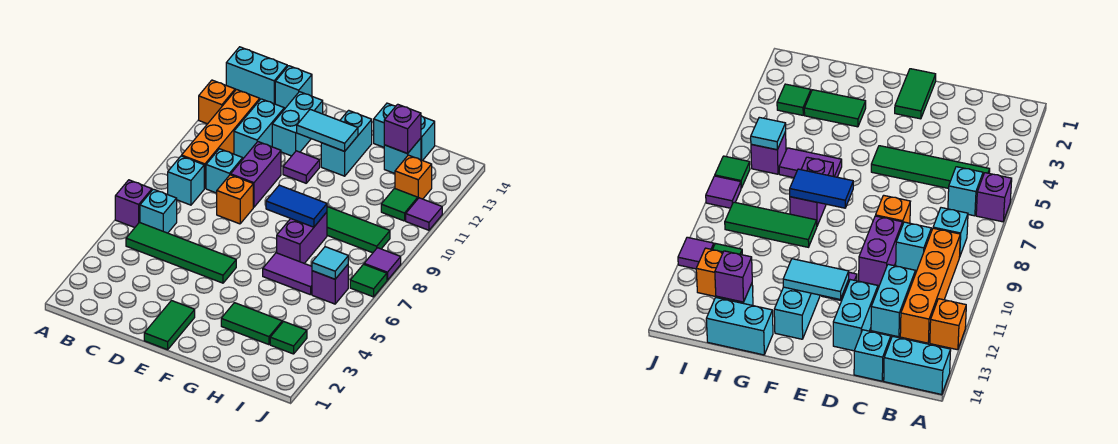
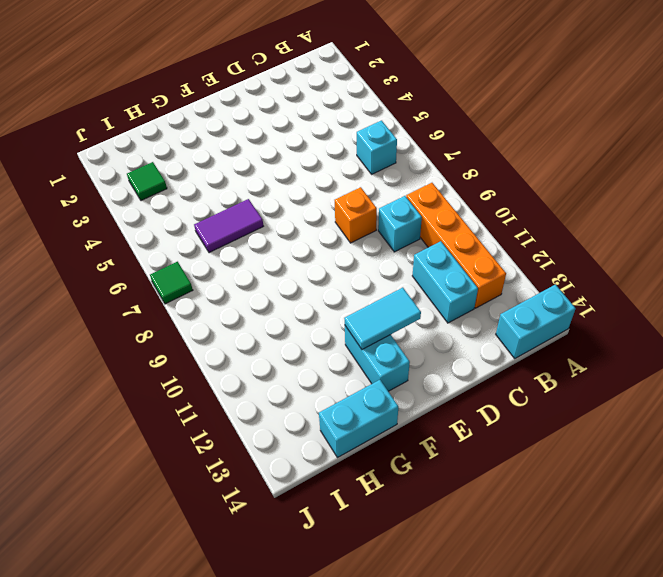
none -> purple brick A6 level 1
none -> orange brick A12 level 1
none -> green tile B5:E5 level 1
none -> cyan brick B8 level 1

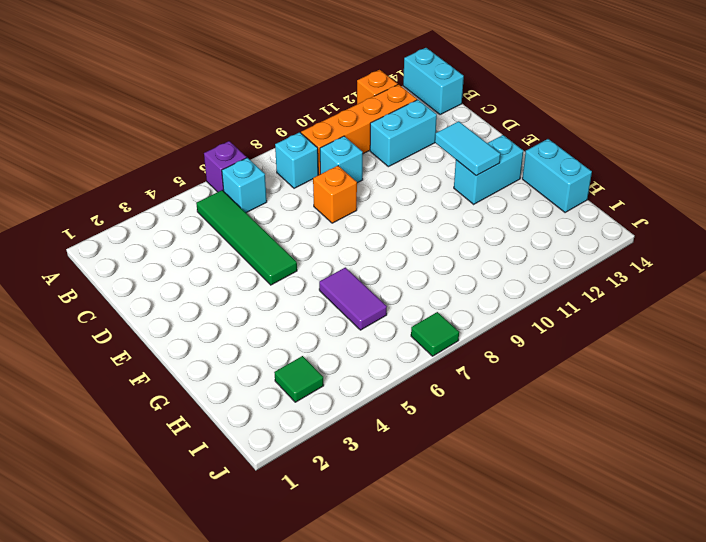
none -> cyan brick C14 level 1
none -> purple brick D9:D10 level 1
none -> cyan brick D12:D13 level 1
none -> green tile E1:E2 level 1

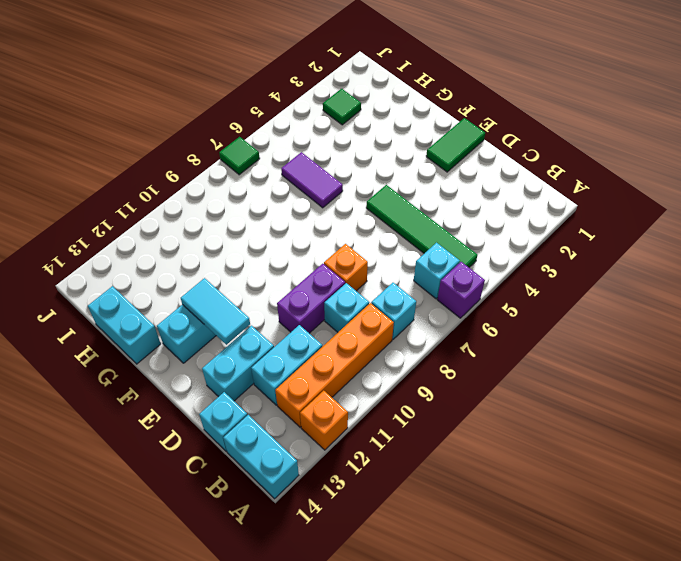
none -> purple tile E11 level 1
none -> green tile G3:H3 level 1
none -> purple brick G7:G8 level 1
none -> green tile G9:I9 level 1

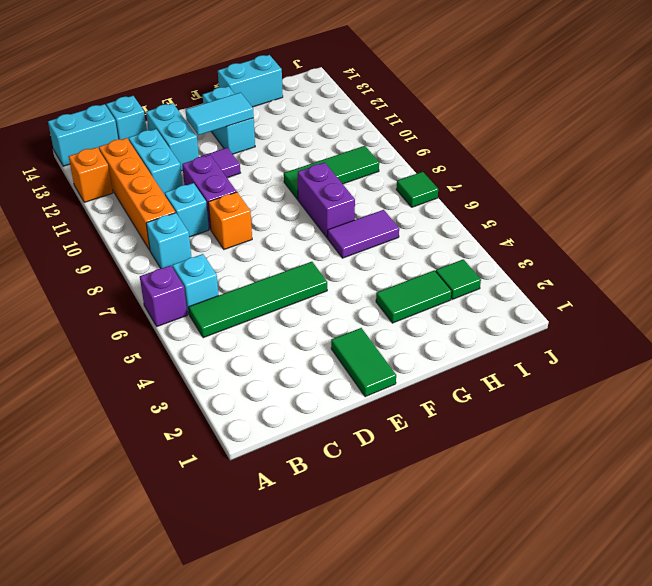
none -> cyan brick H13 level 1
none -> purple brick I6 level 1
none -> green tile I11 level 1
none -> orange brick I12 level 1

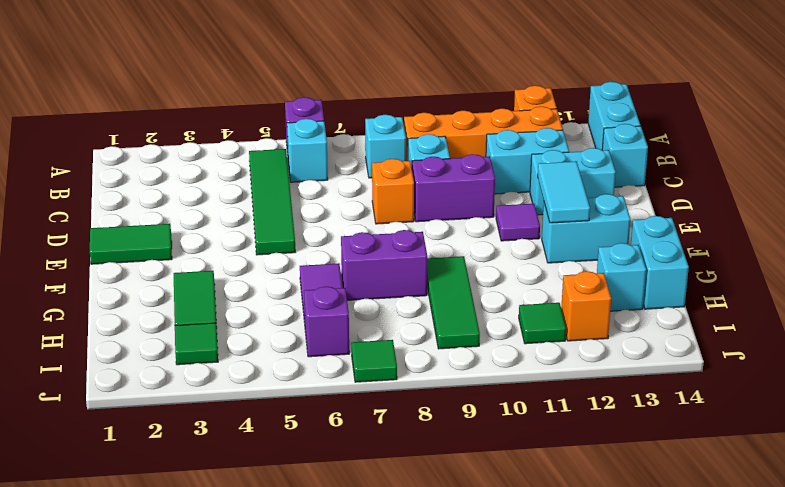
none -> purple tile J8 level 1
none -> purple tile J11 level 1
none -> blue tile F8:G8 level 2
none -> purple brick H13 level 2

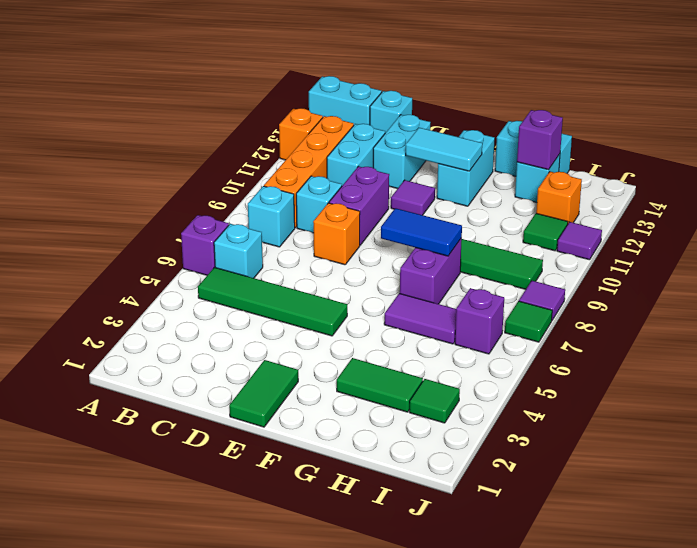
none -> cyan tile I6 level 2

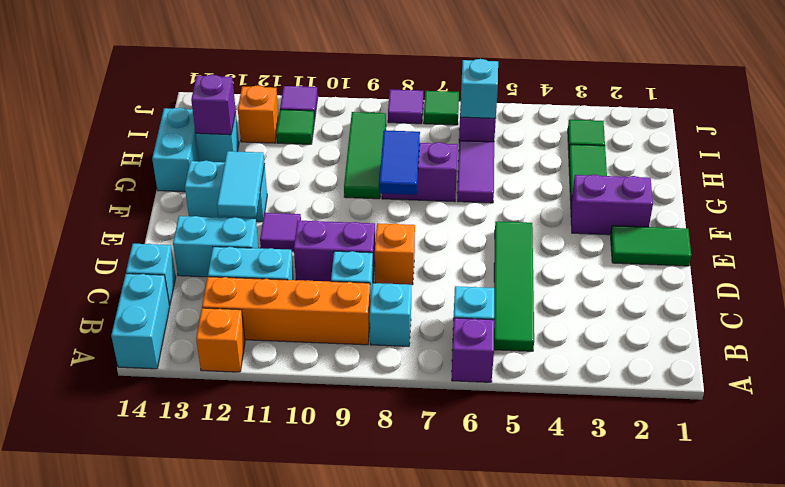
purple brick F2:F3 level 1 -> none
cyan brick I6 level 2 -> cyan tile I6 level 2

